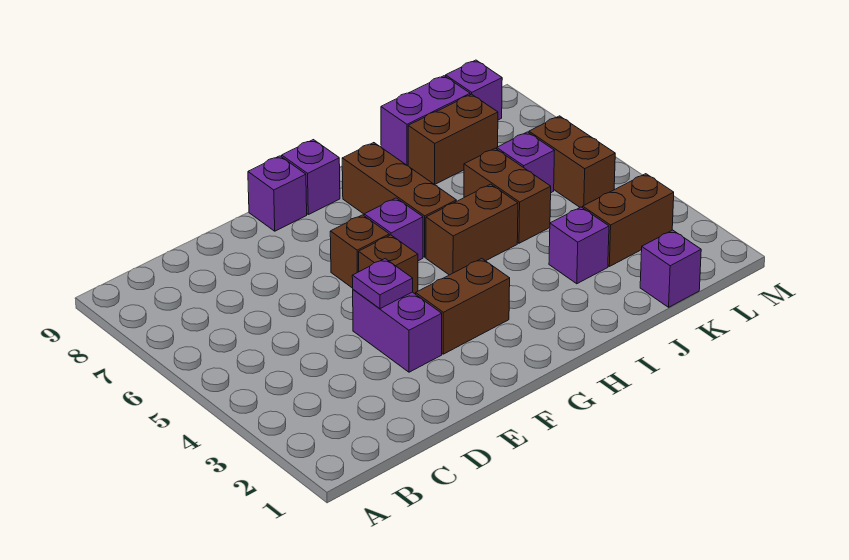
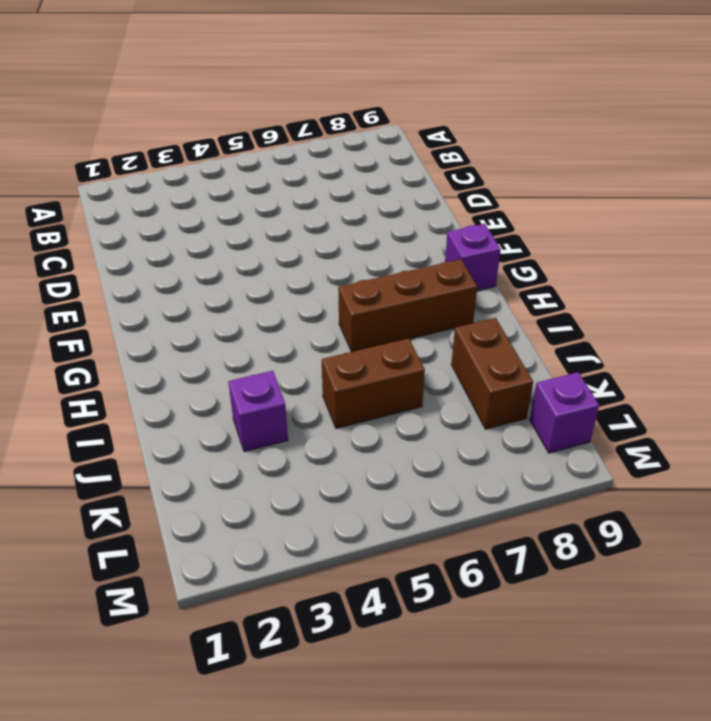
none -> purple brick E3:E4 level 1
none -> brown brick F3:G3 level 1
none -> brown brick F5 level 1

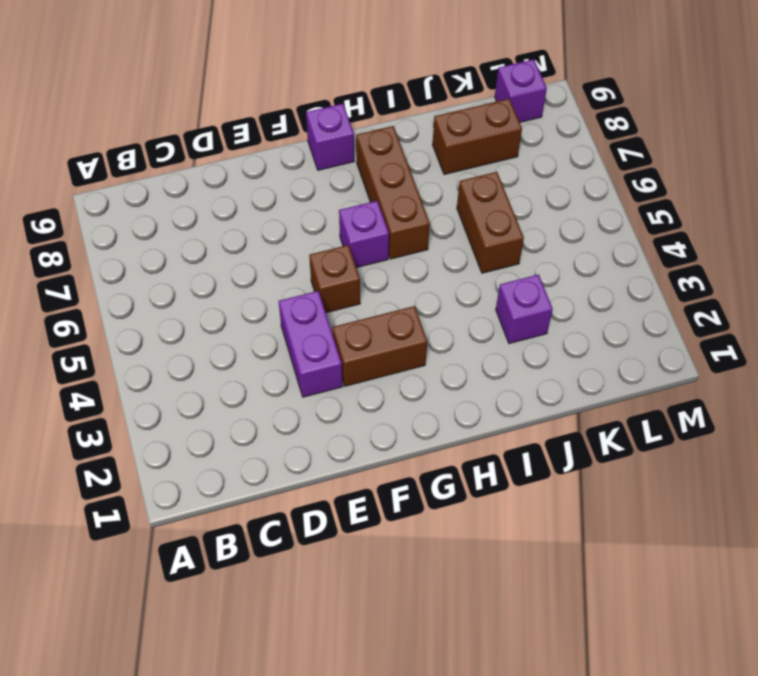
none -> brown brick F6 level 1
none -> purple brick F9 level 1
none -> brown brick H5:I5 level 1

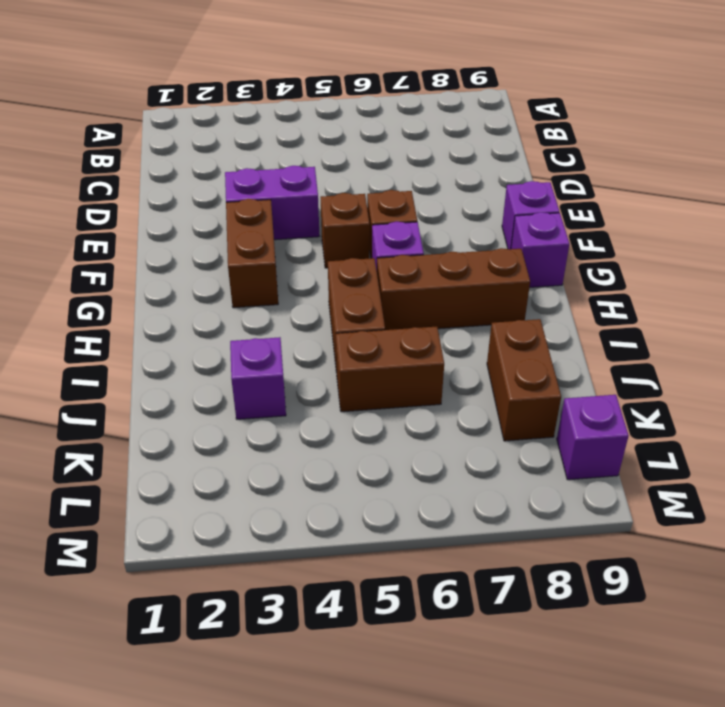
none -> purple brick J9:K9 level 1
none -> purple brick K1 level 1
none -> brown brick K3:L3 level 1

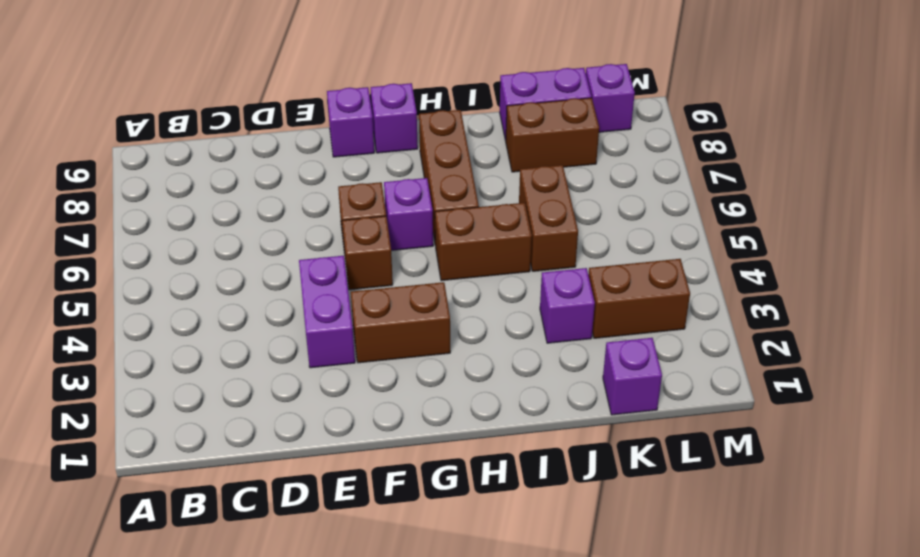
none -> purple brick K6 level 1
none -> brown brick L5:L6 level 1
none -> purple plate E4 level 2

